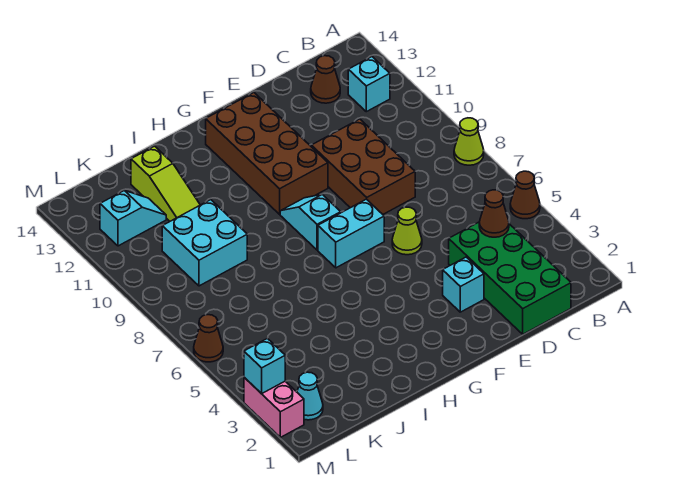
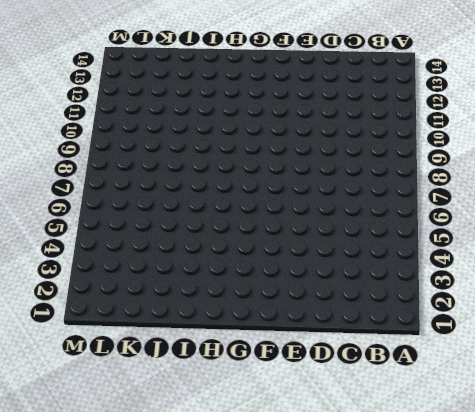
none -> brown cone A5 level 1
none -> lime cone A8 level 1
none -> cyan brick B12 level 1

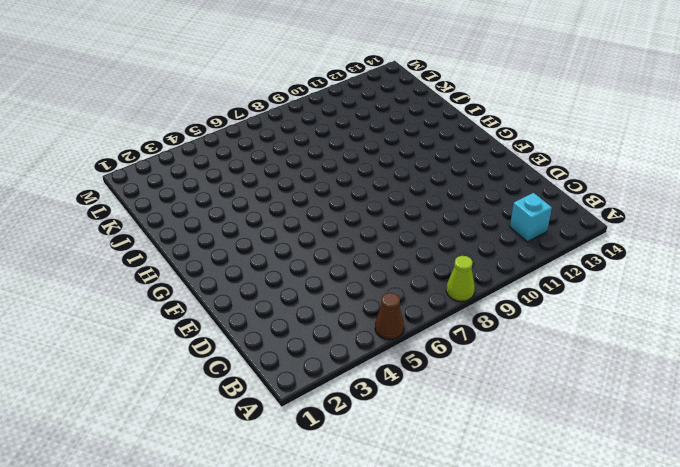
none -> green brick C1:D4 level 1
none -> brown cone C13 level 1
none -> brown brick D8:E10 level 1

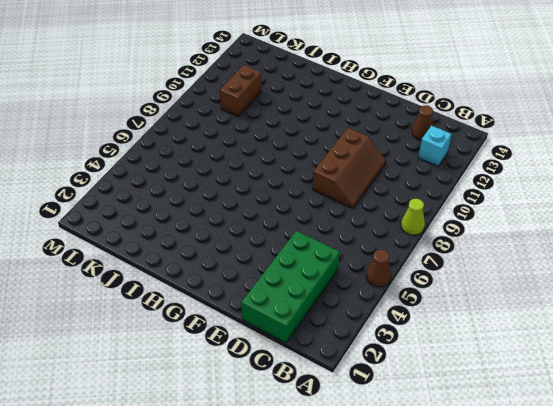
brown slope D8:E10 level 1 top E -> brown brick D8:E10 level 1
brown brick K10:K11 level 1 -> cyan brick J9:K10 level 1
none -> cyan brick E3 level 1
none -> lime cone E6 level 1
none -> cyan brick F7:G7 level 1

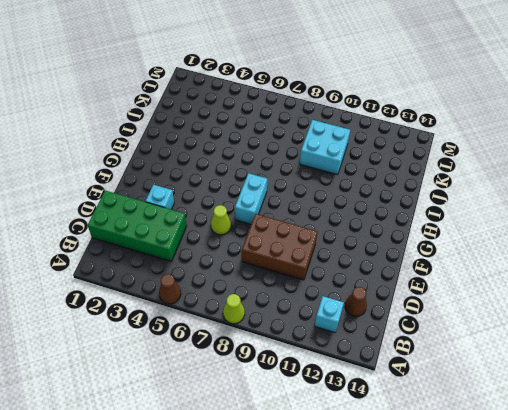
none -> brown brick F10:G13 level 1
none -> cyan slope G8:G9 level 1 top 8
none -> lime slope J11:J13 level 1 top 13

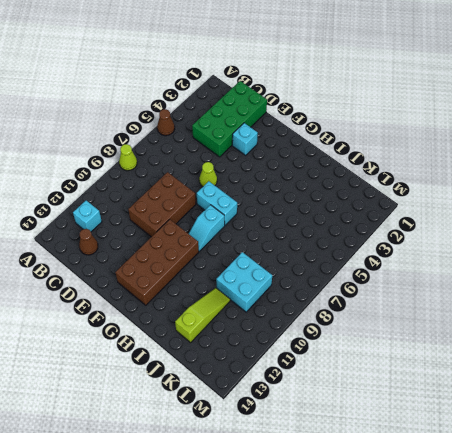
none -> cyan slope K12:L12 level 1 top L
none -> cyan cone L2 level 1
none -> pink brick M2:M3 level 1

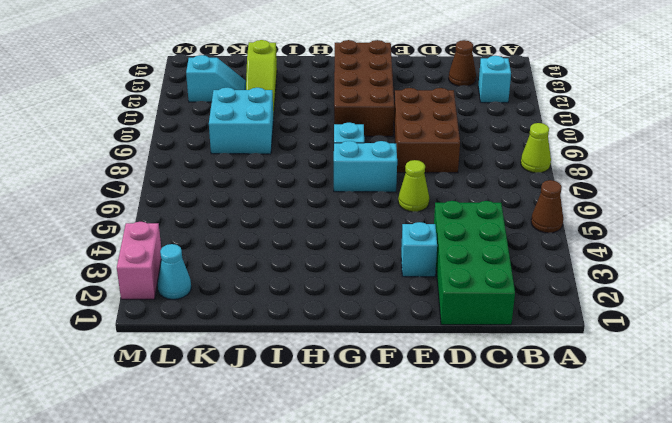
none -> brown cone M6 level 1
none -> brown cone C4 level 2
none -> cyan brick M3 level 2

